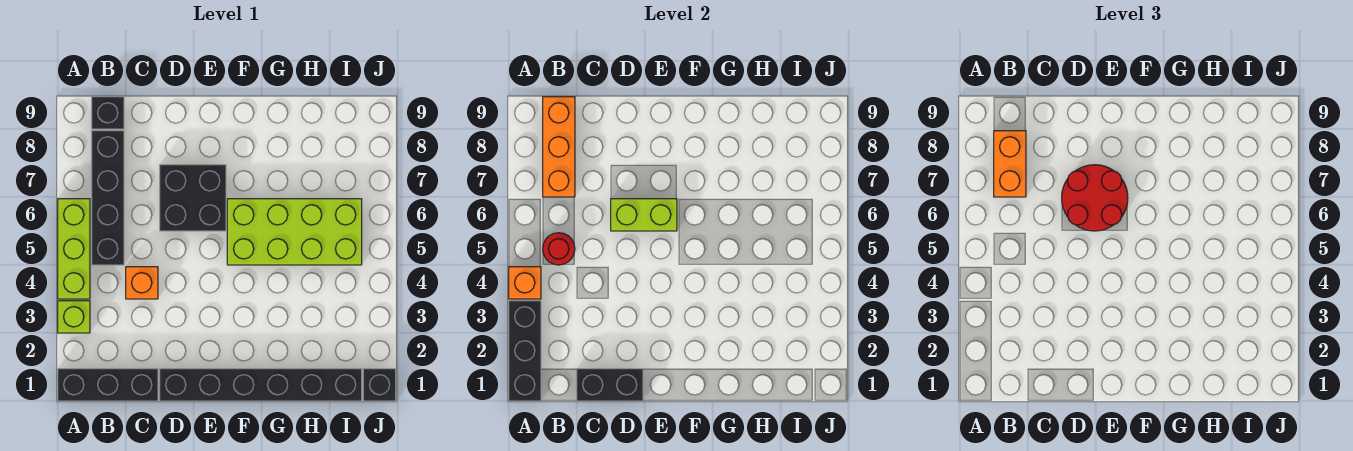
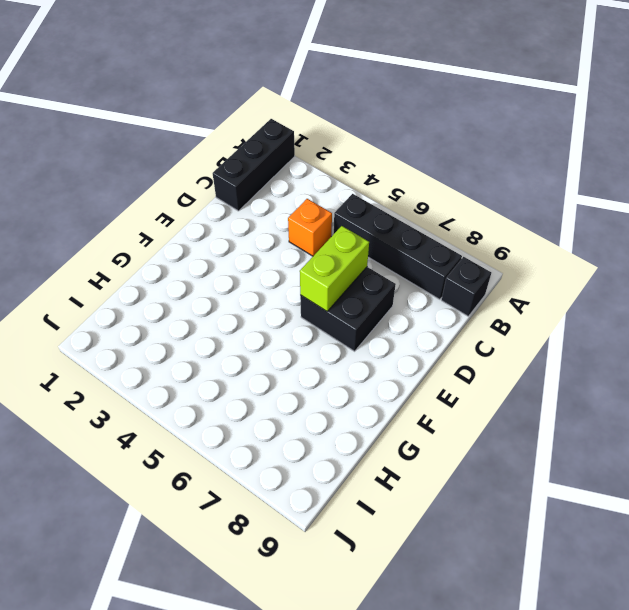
none -> lime brick A3 level 1
none -> lime brick A4:A6 level 1
none -> black brick D1:I1 level 1

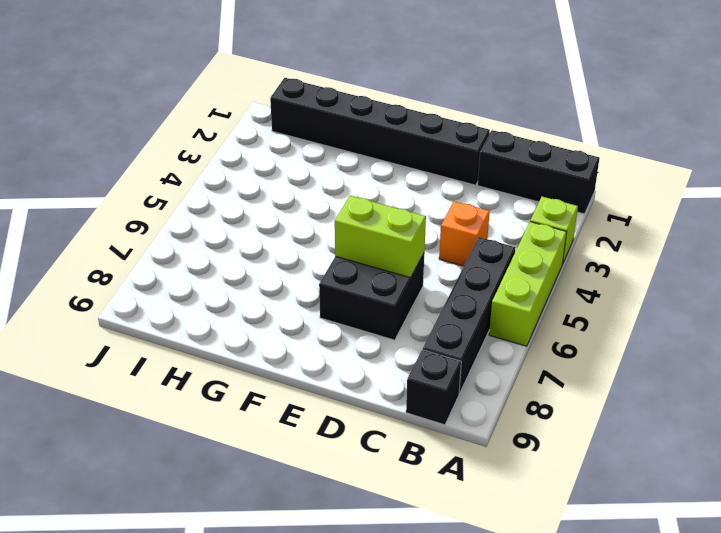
none -> lime brick F5:I6 level 1
none -> black brick J1 level 1
none -> black brick A1:A3 level 2

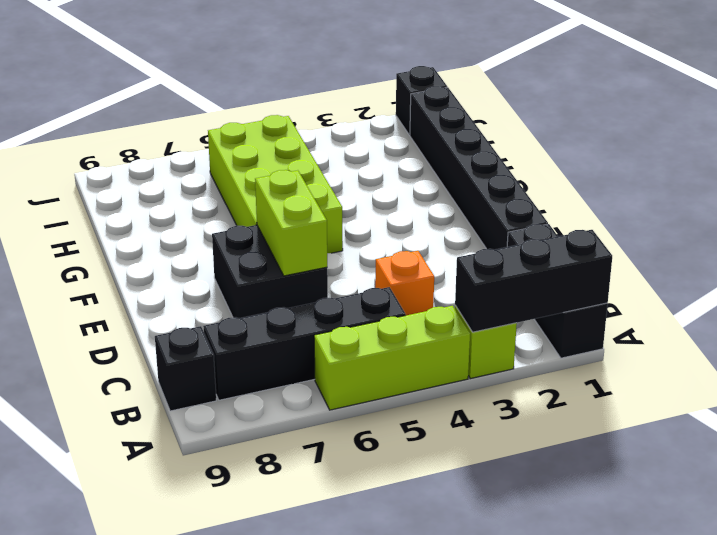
none -> orange brick A4 level 2
none -> red round brick B5 level 2
none -> orange brick B7:B9 level 2

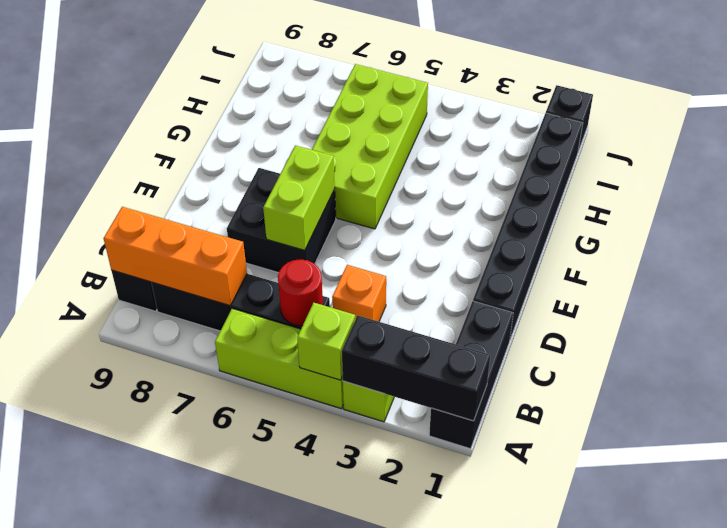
lime brick A4 level 2 -> orange brick A4 level 2
none -> black brick C1:D1 level 2
none -> orange brick B7:B8 level 3
none -> red round brick D6:E7 level 3

